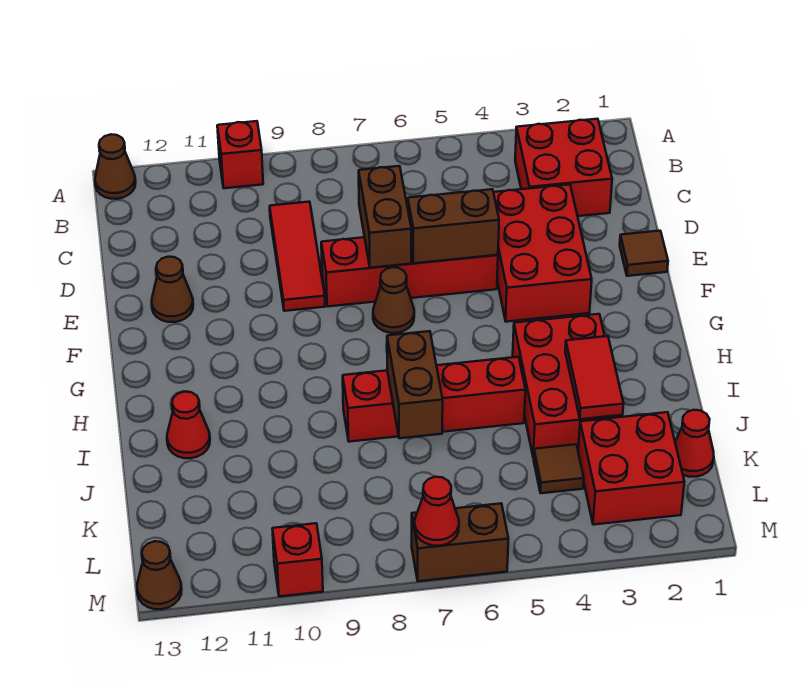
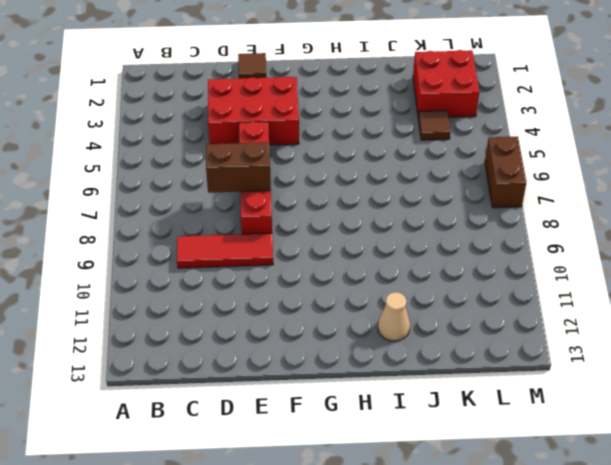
tan cone I12 level 1 -> red cone I12 level 1
none -> red brick A10 level 1
none -> brown cone A13 level 1
none -> red brick B2:C3 level 1

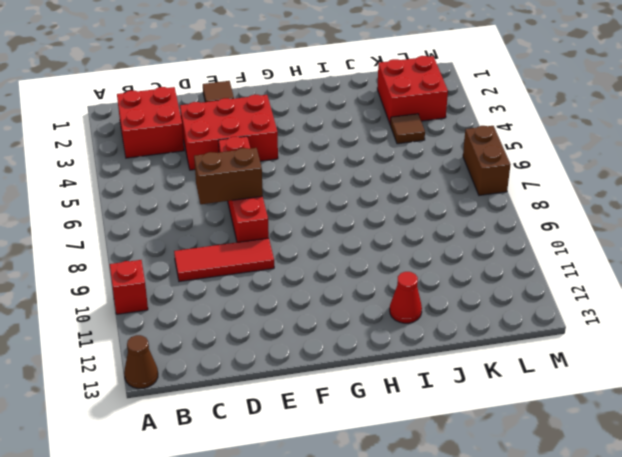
none -> brown cone E12 level 1
none -> brown cone F7 level 1
none -> red brick H3:J4 level 1

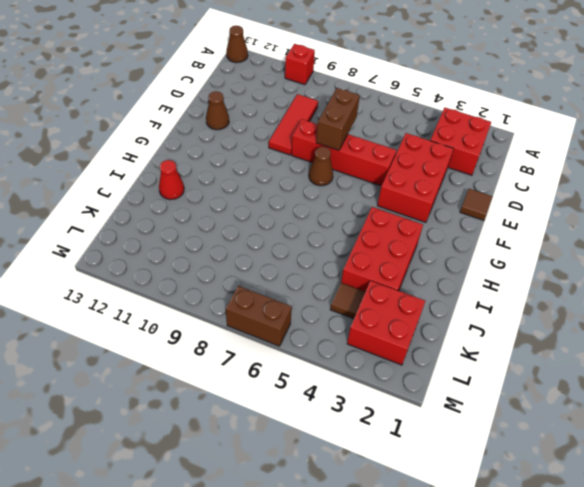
none -> red brick I5:I8 level 1
none -> red cone K1 level 1
none -> red brick M10 level 1

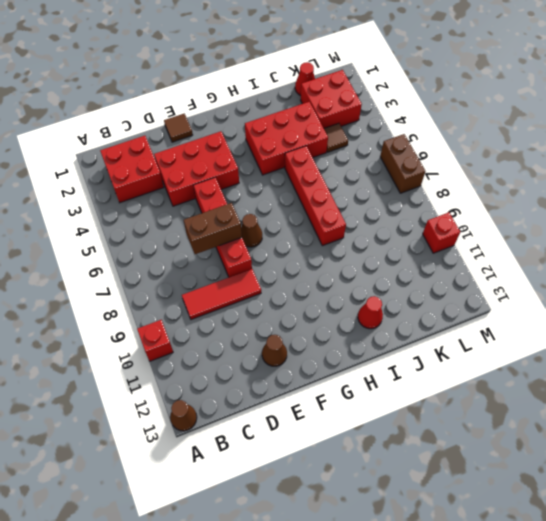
none -> brown cone M13 level 1
none -> brown brick E5:E6 level 2
none -> red tile I3:J3 level 2

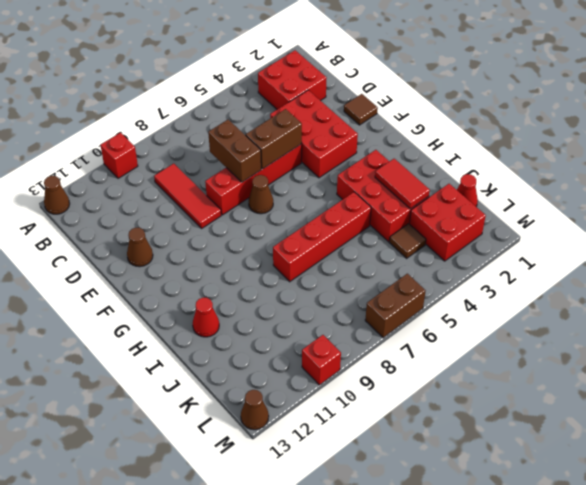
none -> brown brick I7:J7 level 2
none -> red cone M7 level 2

